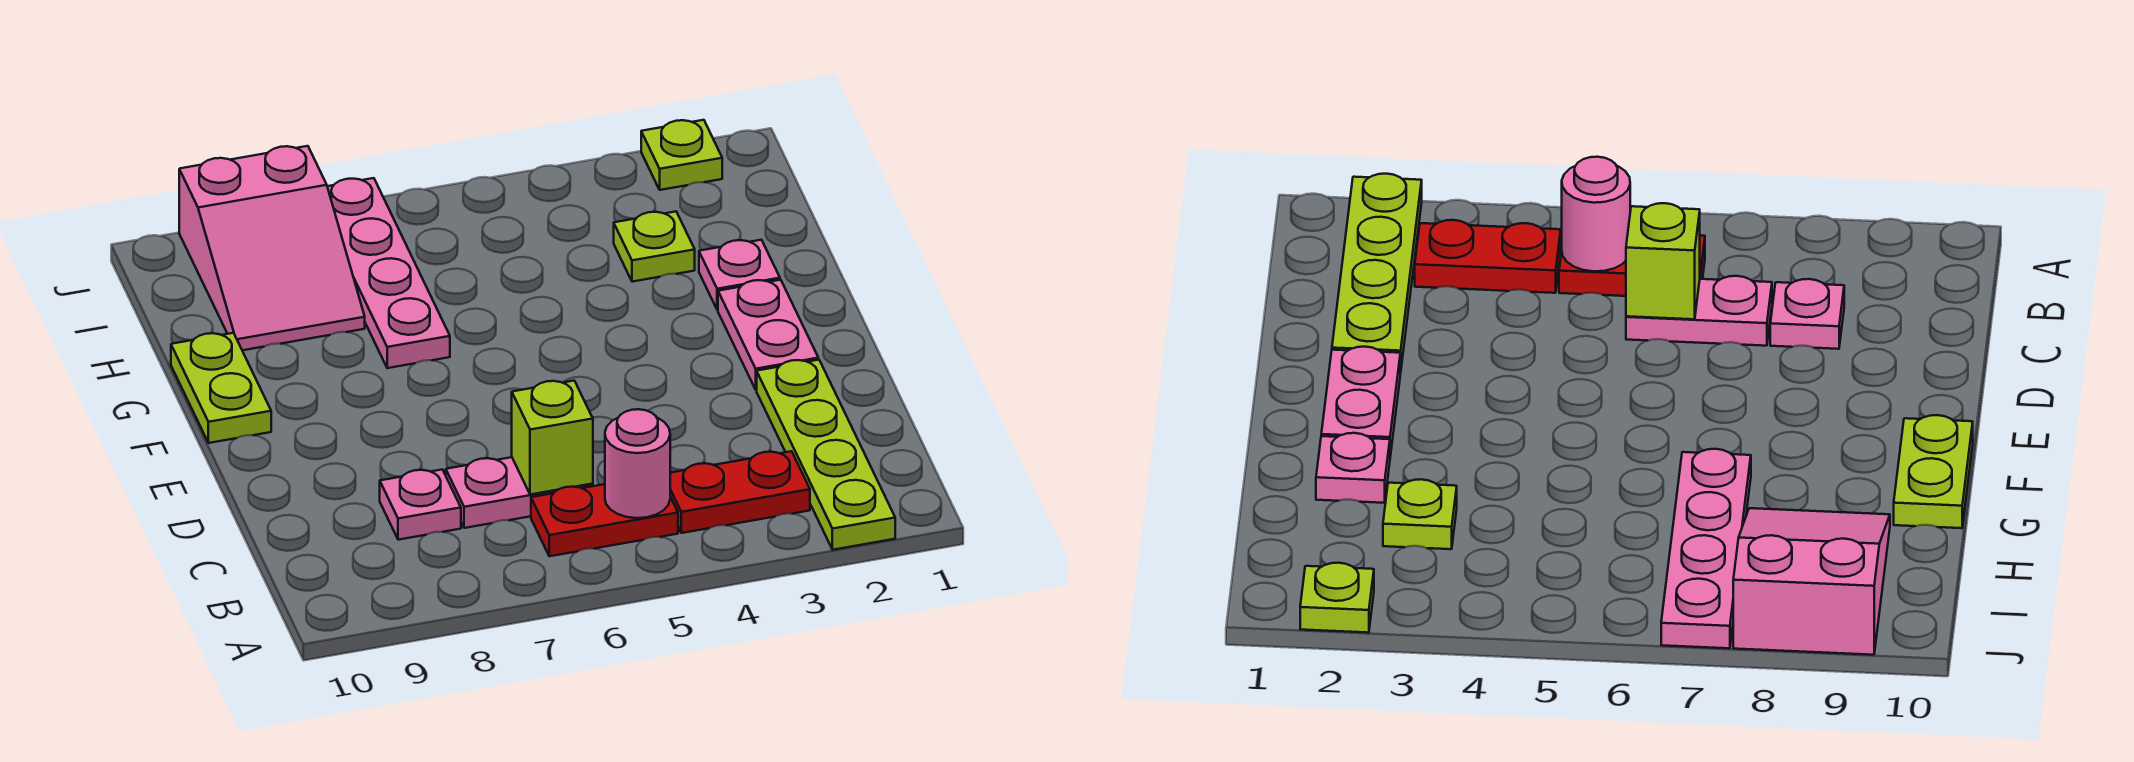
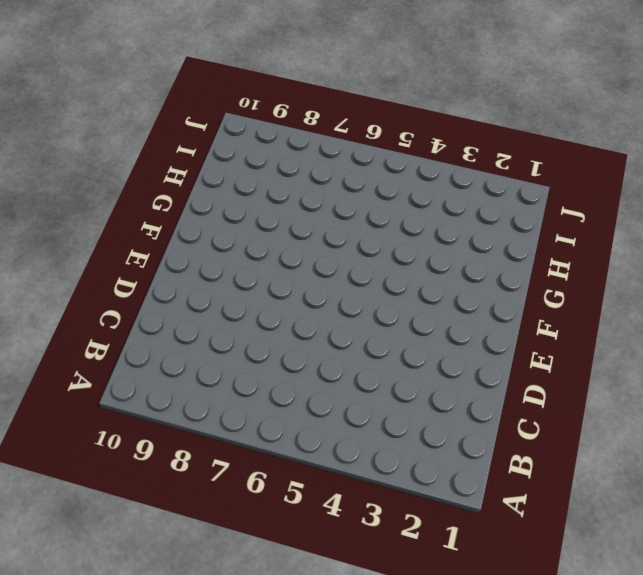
none -> lime plate A2:D2 level 1
none -> red plate B3:B4 level 1
none -> red plate B5:B6 level 1

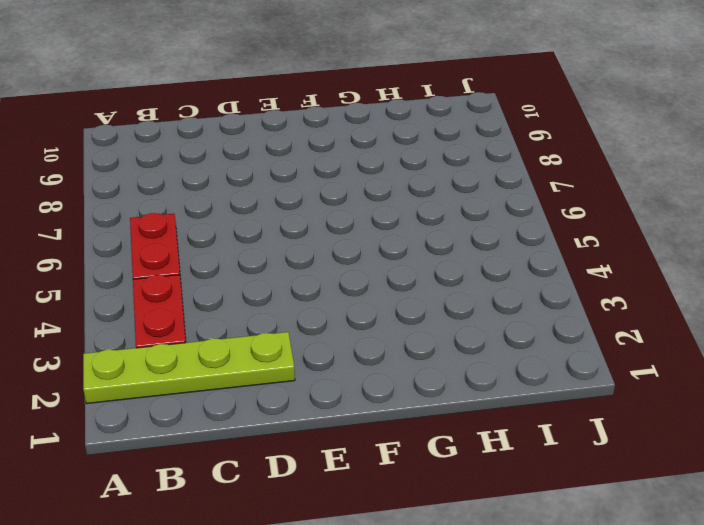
none -> pink plate C6:C7 level 1
none -> pink plate C8 level 1
none -> pink plate E2:F2 level 1

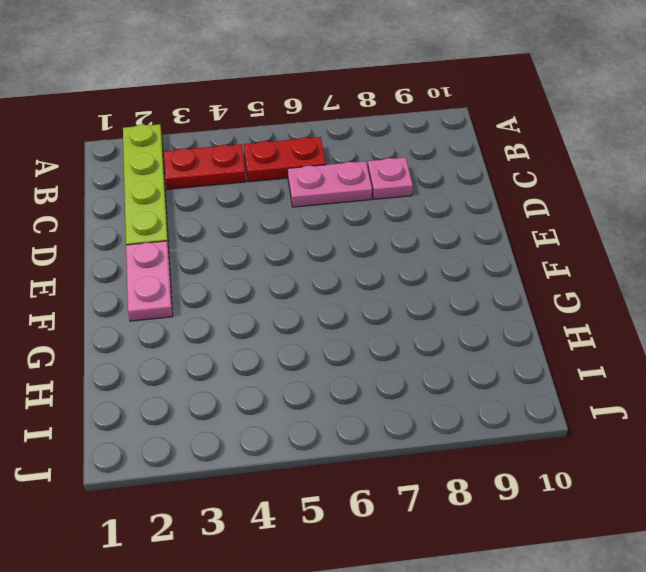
none -> lime plate F10:G10 level 1
none -> pink plate G2 level 1
none -> pink plate G7:J7 level 1

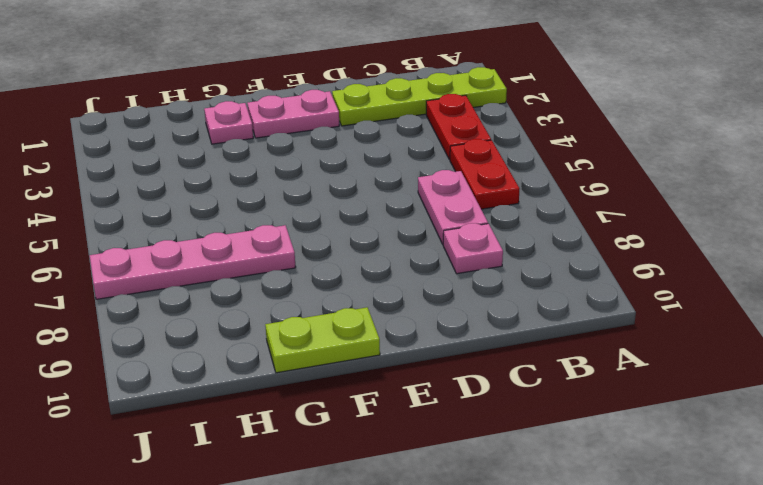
none -> lime plate H3 level 1
none -> pink slope H8:J9 level 1 top J
none -> lime plate J2 level 1

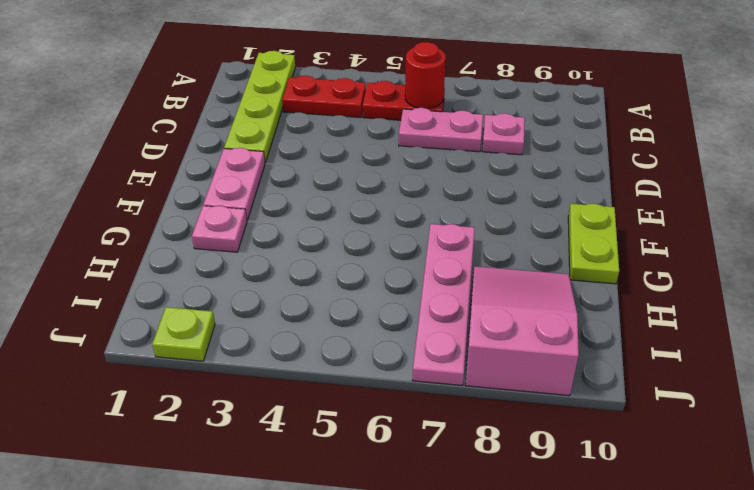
red round brick B6 level 2 -> none
none -> lime plate H3 level 1
none -> pink round brick B5 level 2
none -> lime brick C6 level 2

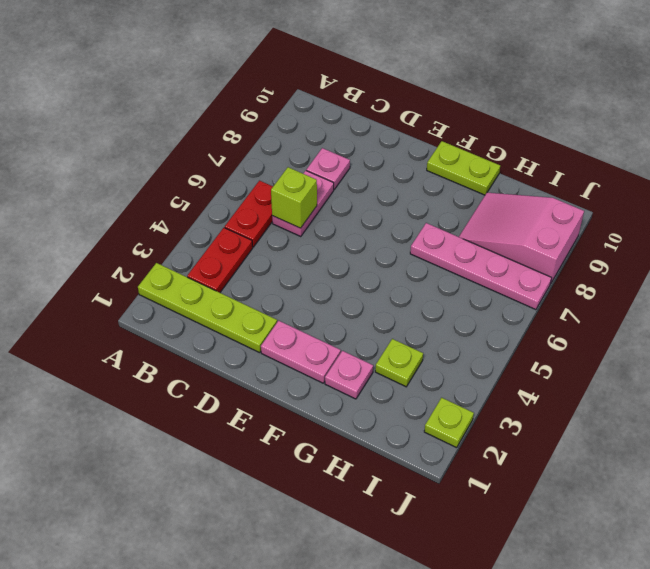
none -> pink round brick B5 level 2

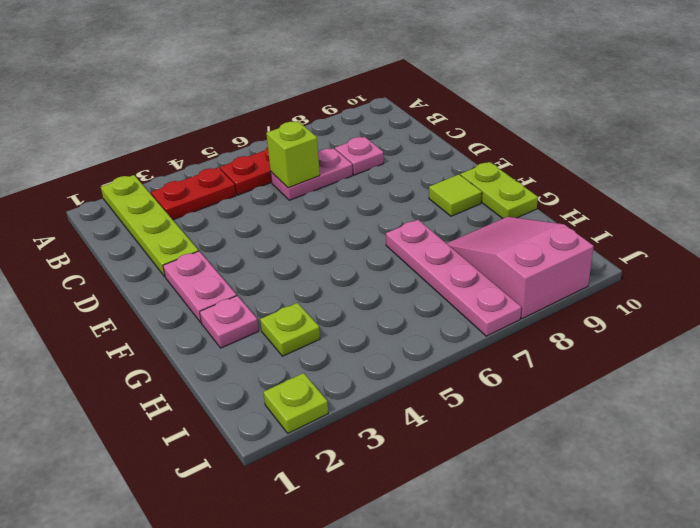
lime tile F9 level 1 -> none
none -> pink round brick B5 level 2

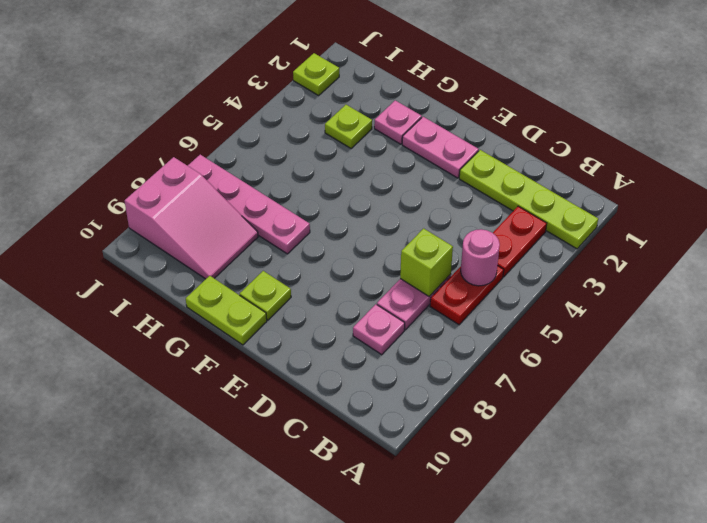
lime plate F9 level 1 -> none

